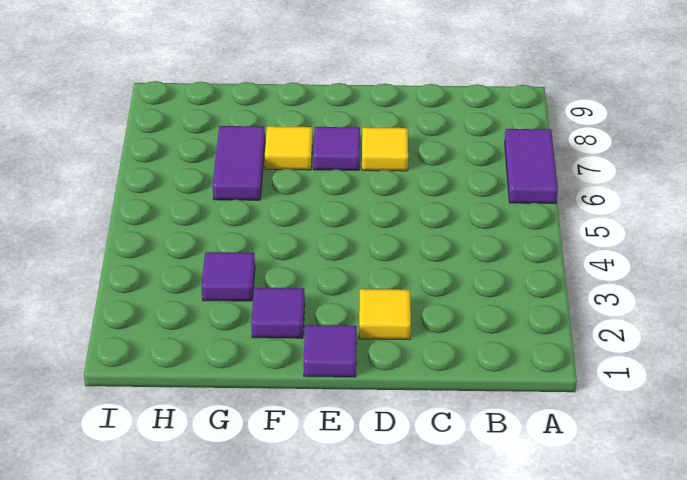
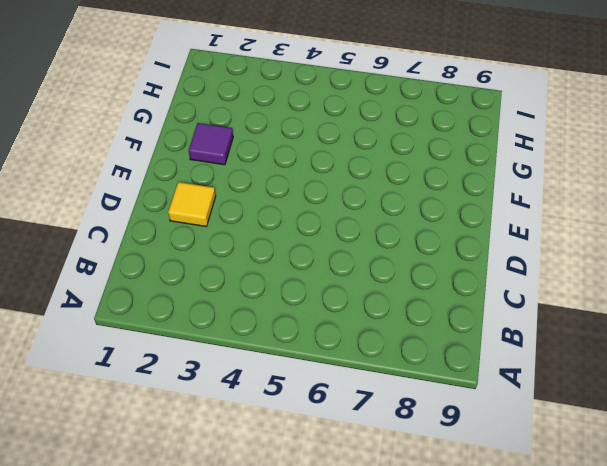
none -> purple tile A6:A7 level 1
none -> yellow tile D7 level 1

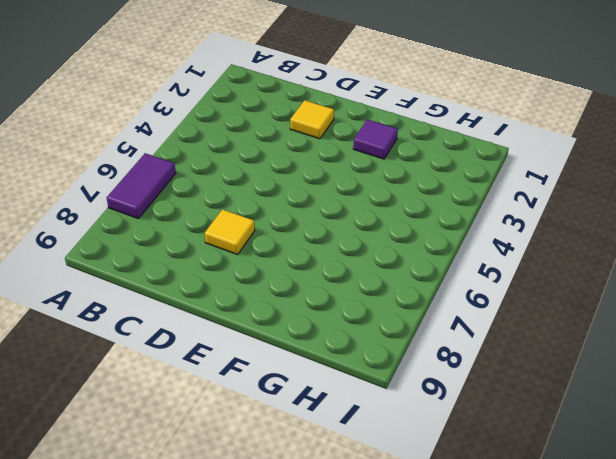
none -> purple tile E1 level 1
none -> purple tile E7 level 1

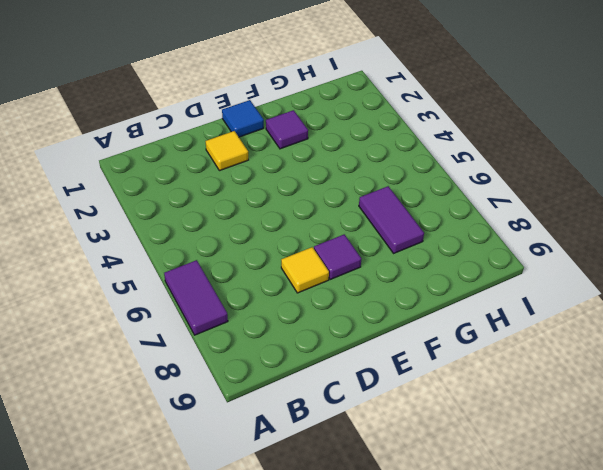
blue tile E1 level 1 -> purple tile E1 level 1
none -> yellow tile F7 level 1
none -> purple tile G3 level 1

